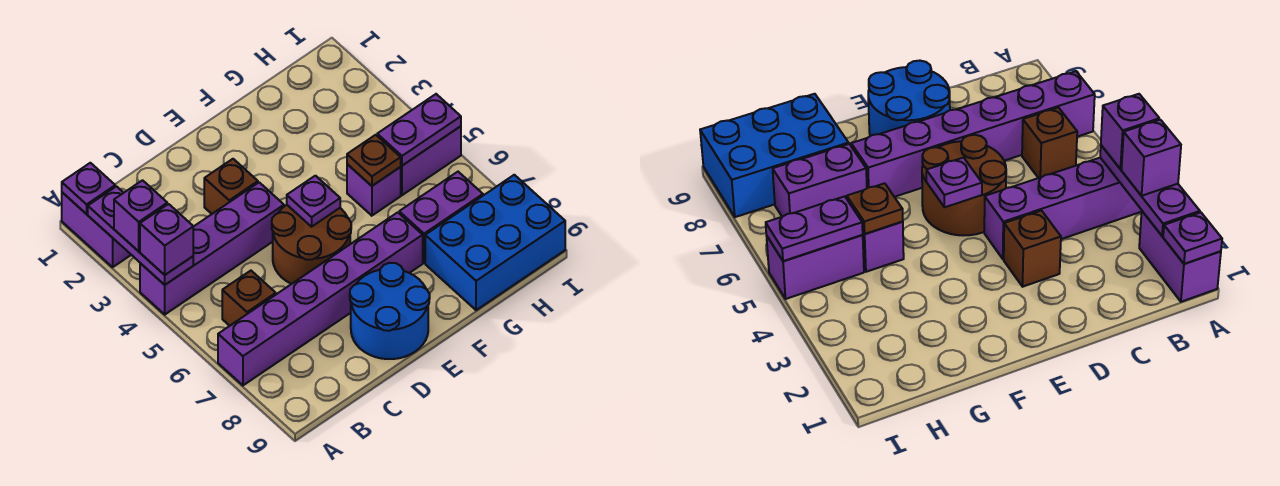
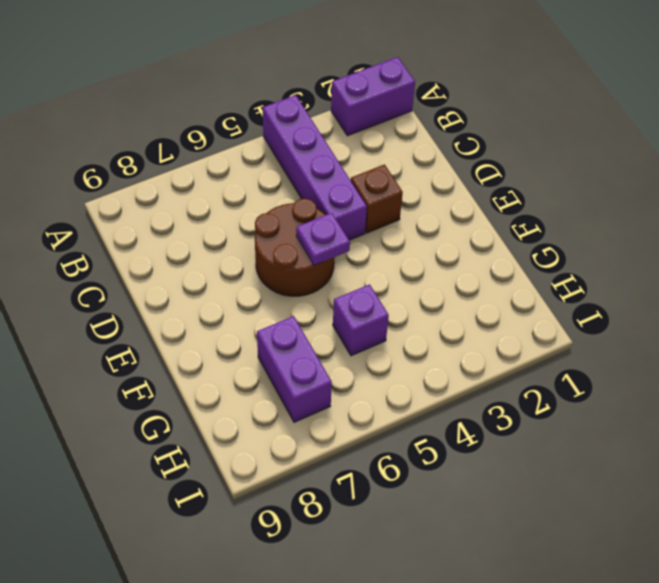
none -> purple brick A7:F7 level 1
none -> brown brick B6 level 1
none -> blue round brick D8:E9 level 1

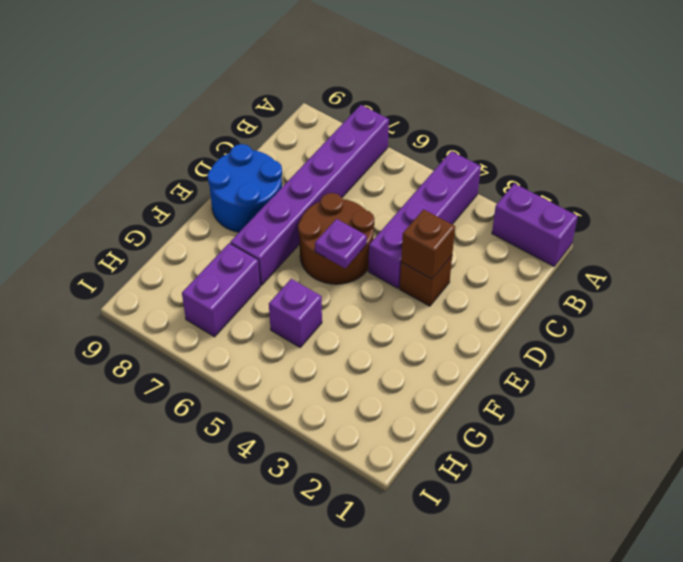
brown brick D3 level 2 -> brown brick B6 level 1
none -> blue brick G8:I9 level 1
none -> purple brick H5:I5 level 1
none -> purple plate A1 level 2

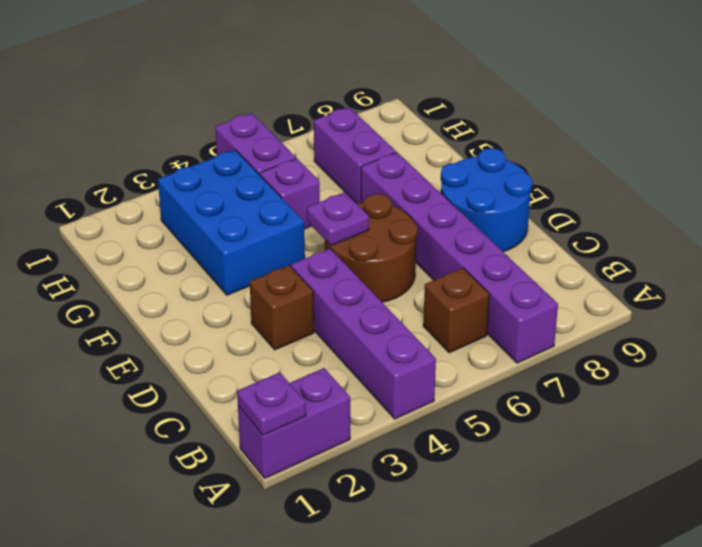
blue brick F3:H4 level 1 -> blue brick G8:I9 level 1
none -> purple plate A2:A4 level 2
none -> brown plate G5 level 2
none -> purple plate H5:I5 level 2

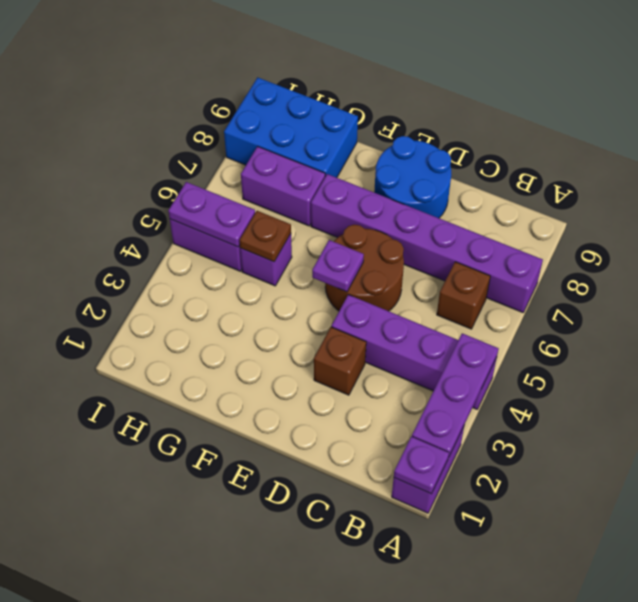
none -> purple brick A3 level 3
none -> purple brick A4 level 3

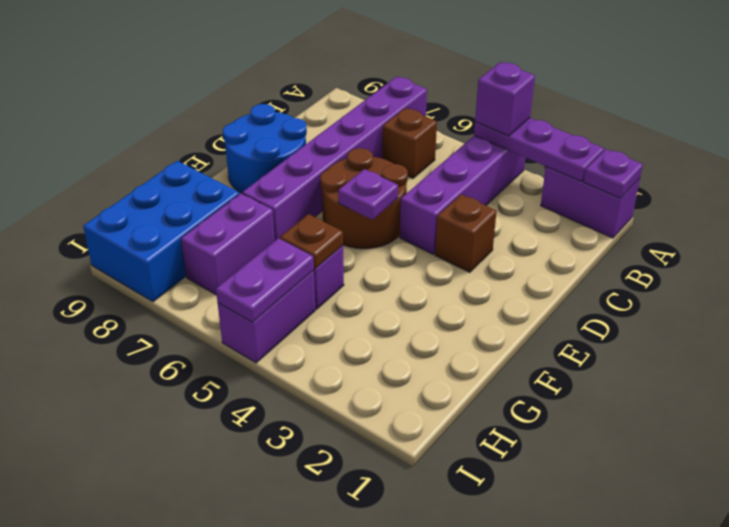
none -> purple brick A3 level 3

